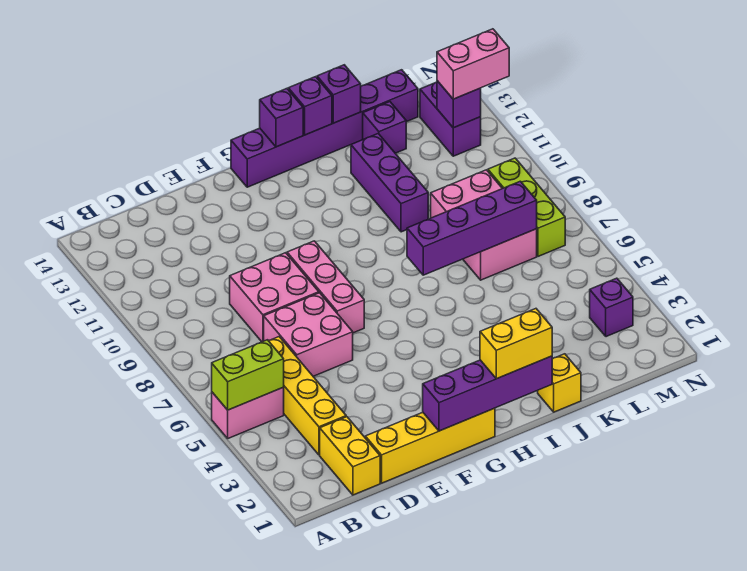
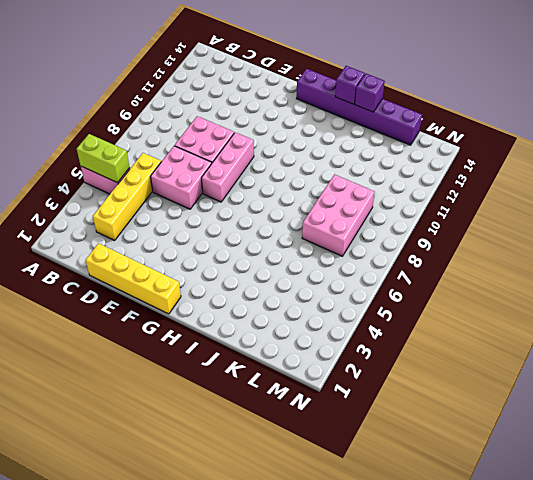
none -> yellow brick C1:C2 level 1
none -> yellow brick J1 level 1
none -> purple brick J10:J12 level 1

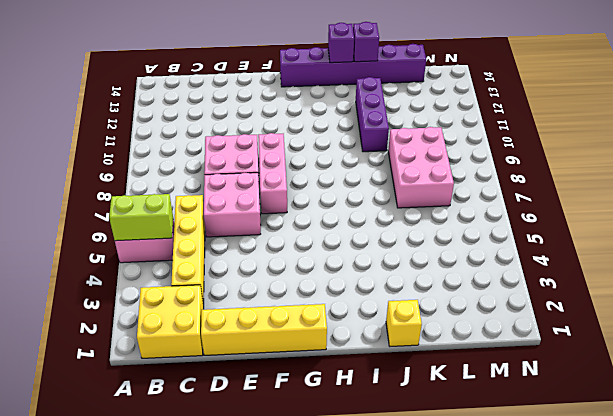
yellow brick B1:C2 level 1 -> yellow brick C1:C2 level 1
none -> purple brick K13 level 1
none -> purple brick M3 level 1
none -> lime brick M7:M9 level 1

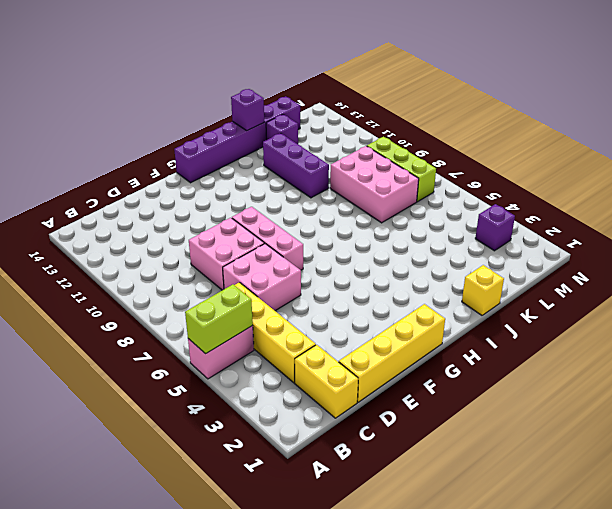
none -> purple brick M12:M13 level 1
none -> purple brick F1:I1 level 2
none -> purple brick H14 level 2

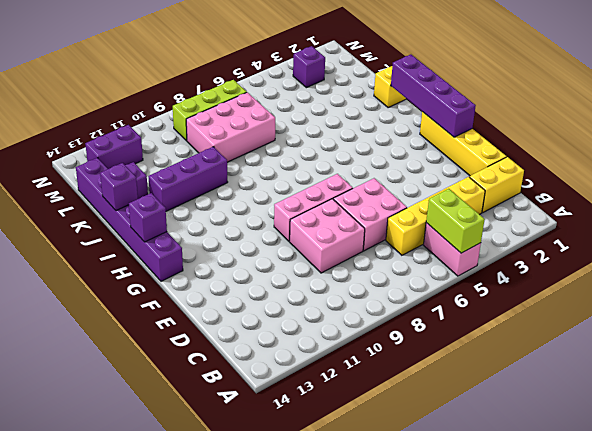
none -> purple brick I7:L7 level 2
none -> purple brick I14 level 2
none -> purple brick M12 level 2

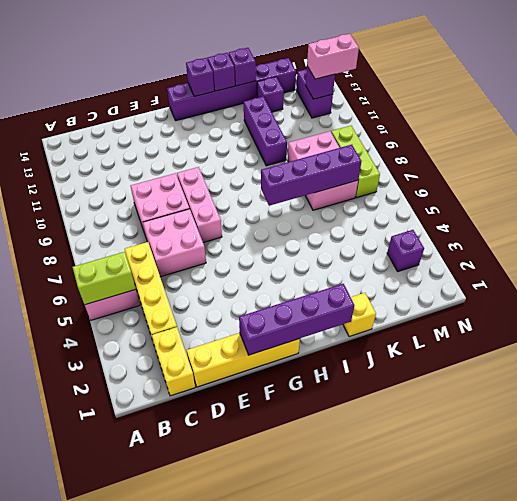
none -> yellow brick H1:I1 level 3

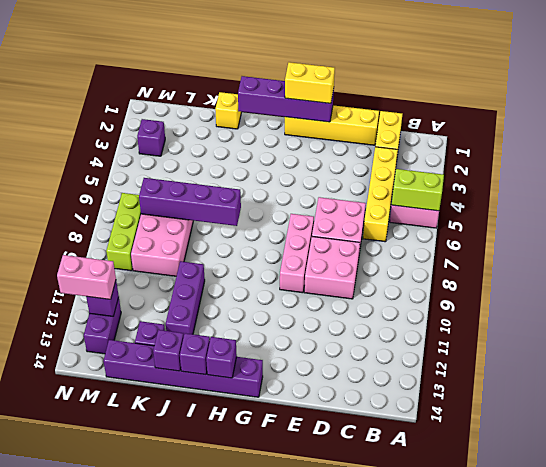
yellow brick F1:G1 level 3 -> yellow brick H1:I1 level 3

